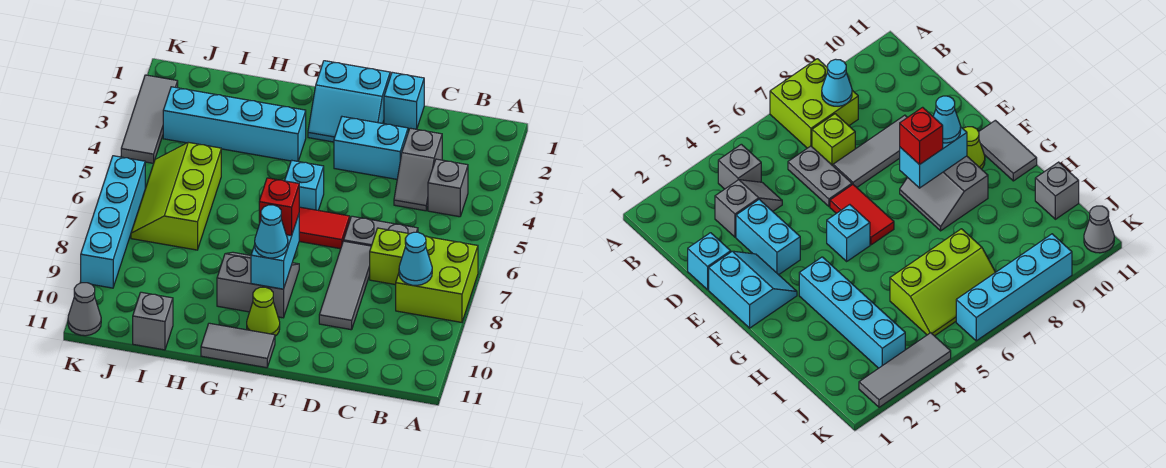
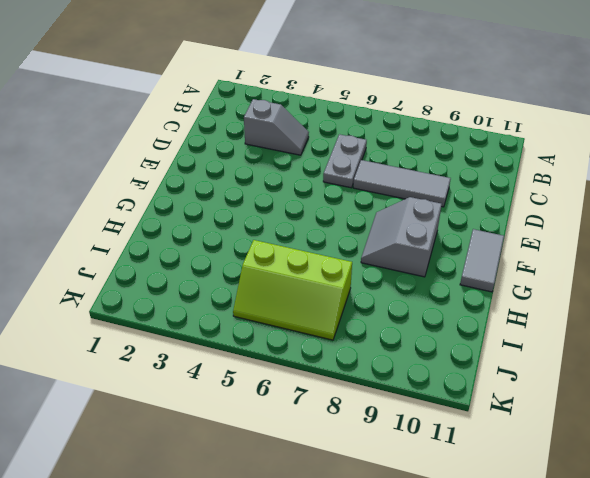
none -> lime brick A7:B8 level 1
none -> grey brick B4 level 1
none -> lime brick C7 level 1

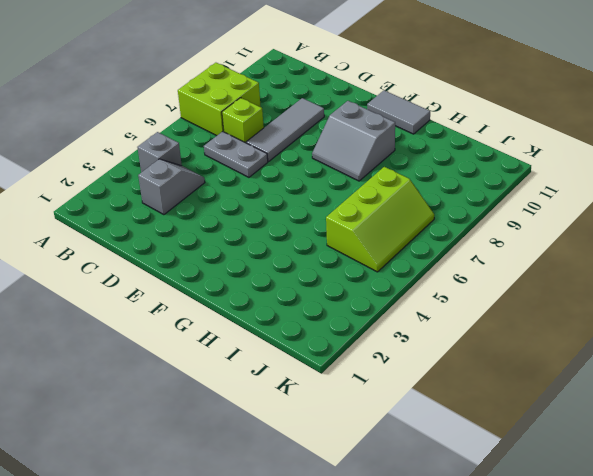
none -> cyan brick D1 level 1
none -> cyan brick D3:E3 level 1
none -> cyan slope E1:F2 level 1 top 1

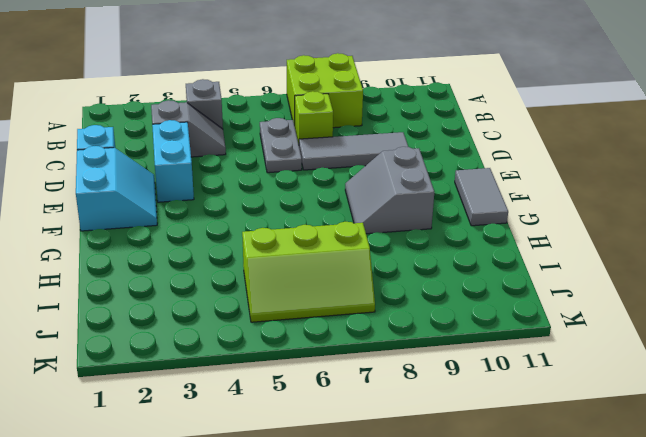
none -> red tile E6:F6 level 1
none -> cyan brick F5 level 1
none -> lime cone F10 level 1

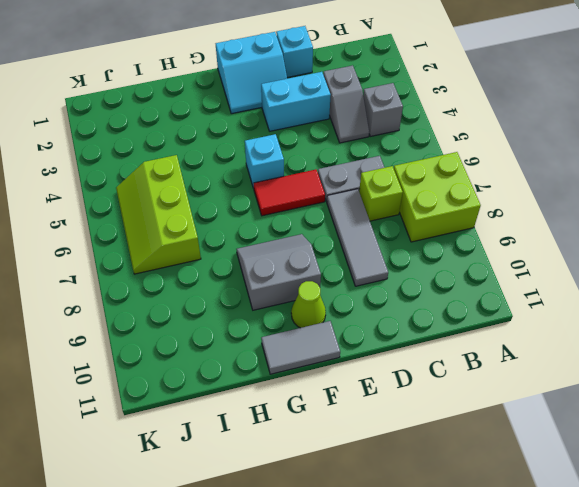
none -> cyan brick G3:J3 level 1
none -> grey brick I11 level 1
none -> grey tile K2:K4 level 1

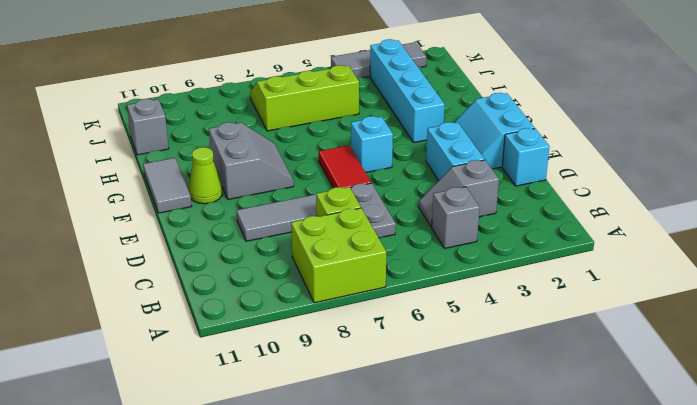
none -> cyan brick K6:K9 level 1
none -> grey cone K11 level 1
none -> cyan cone B8 level 2

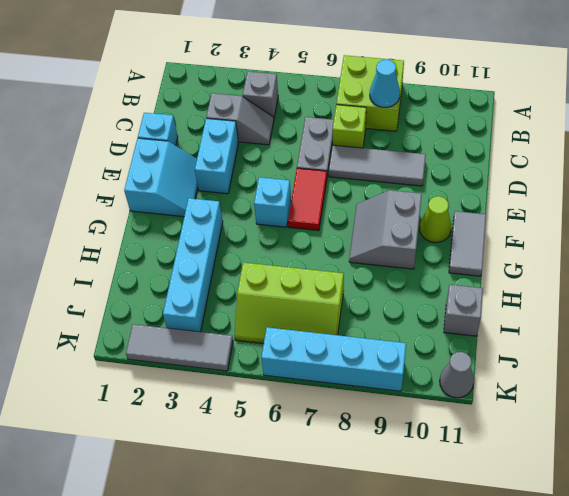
none -> cyan brick F8:F9 level 2
none -> red brick F8 level 3
none -> cyan cone F9 level 3

